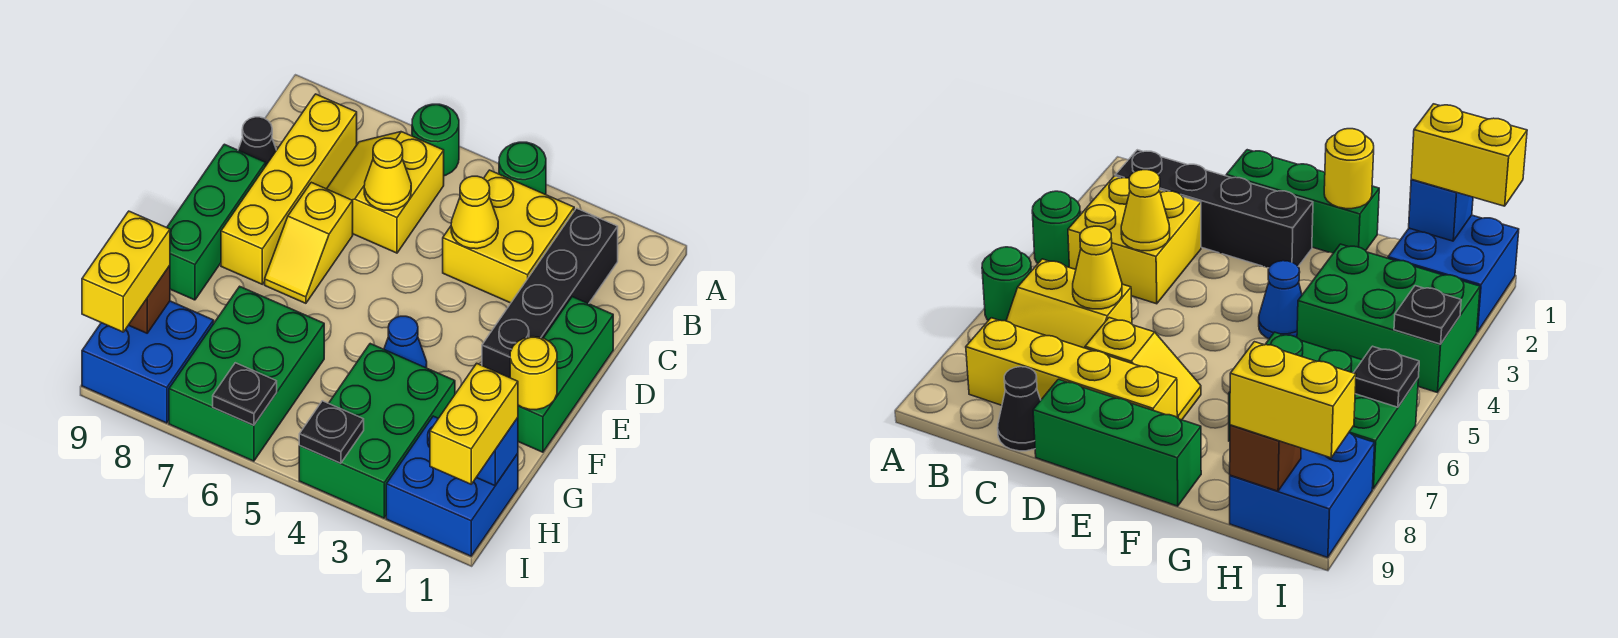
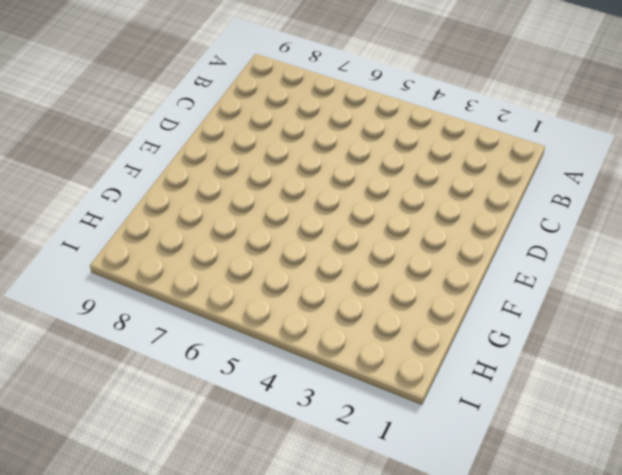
none -> green round brick A4 level 1
none -> green round brick A6 level 1
none -> black brick B2:E2 level 1

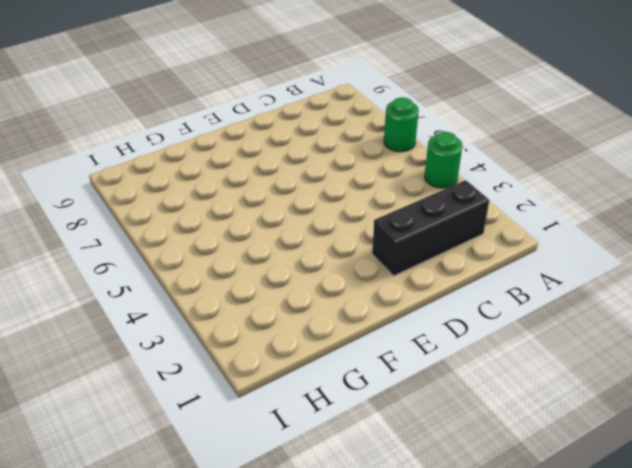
black brick B2:D2 level 1 -> black brick B2:E2 level 1
none -> yellow brick B3:C4 level 1
none -> yellow slope B6:C7 level 1 top 6
none -> yellow brick B8:E8 level 1

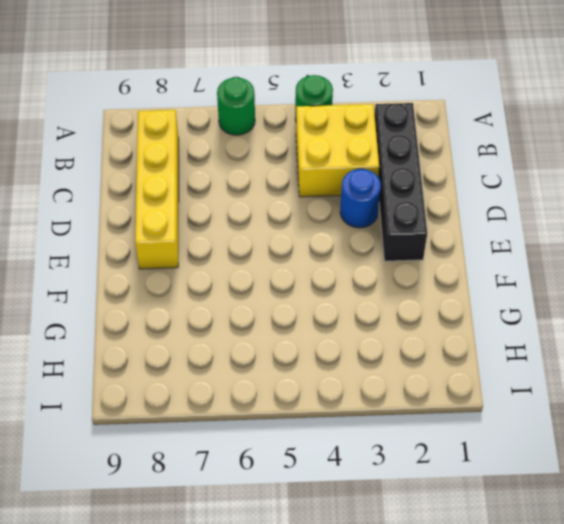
blue round brick D3 level 1 -> none
none -> yellow slope B6:C7 level 1 top 6
none -> black cone C9 level 1
none -> green brick D1:F1 level 1

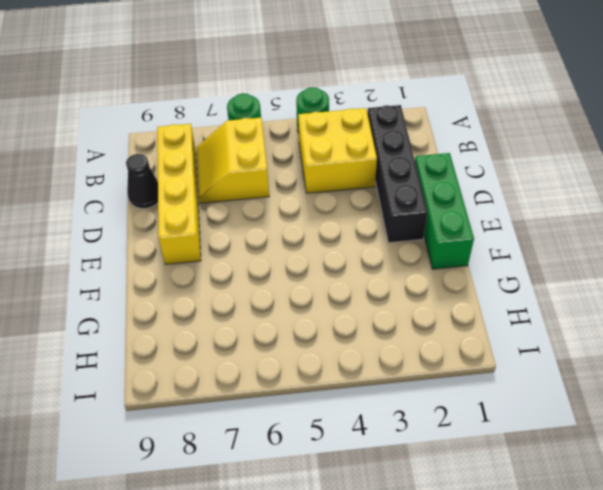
none -> yellow slope D7:E7 level 1 top D
none -> green brick D9:F9 level 1
none -> blue cone F4 level 1

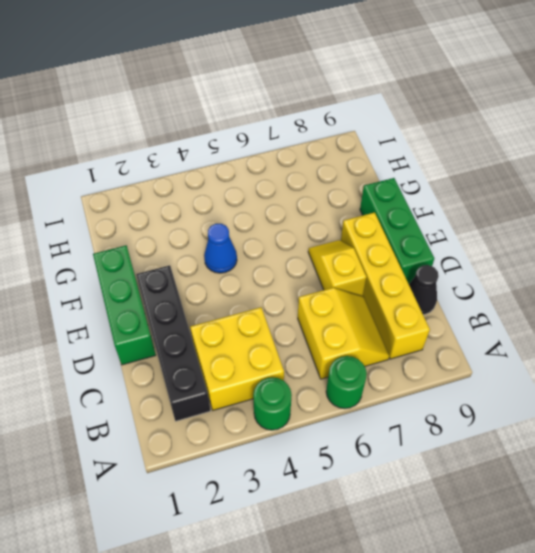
none -> green brick G3:I4 level 1
none -> green brick G6:I7 level 1
none -> blue brick H1:I2 level 1

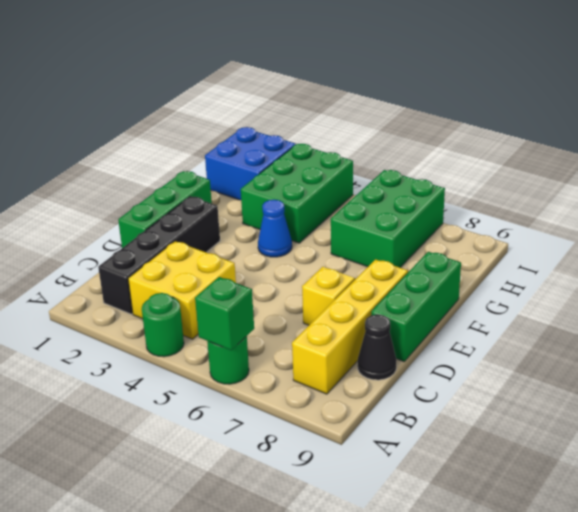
green brick A6 level 2 -> none
none -> yellow slope B6:C7 level 1 top 6
none -> blue brick H8:I9 level 1
none -> yellow cone C4 level 2

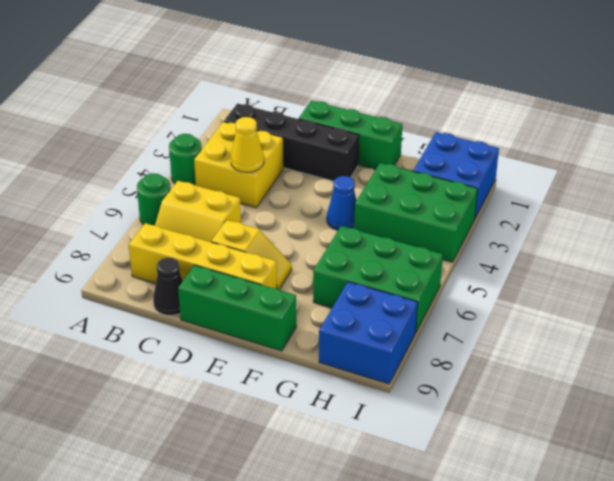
none -> yellow cone C6 level 2
none -> yellow round brick F1 level 2
none -> blue brick H1 level 2

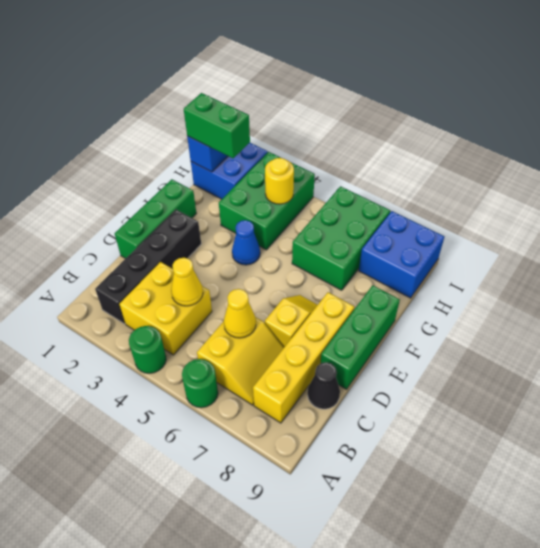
green brick H1:H2 level 3 -> yellow brick H1:I1 level 3
yellow round brick H4 level 2 -> yellow round brick F1 level 2
none -> brown brick H9 level 2
none -> black plate I4 level 2
none -> black plate I6 level 2

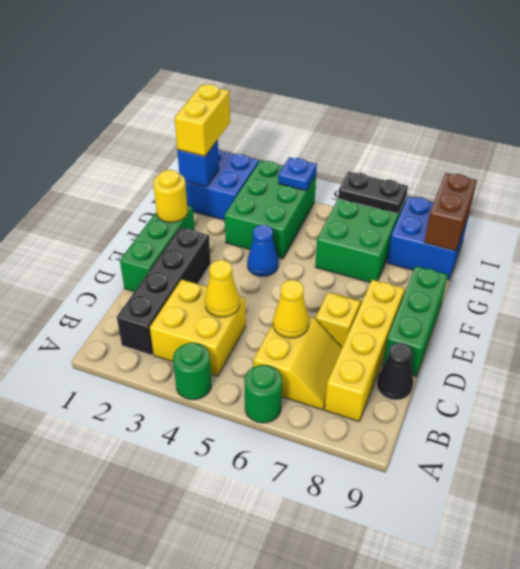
brown brick H9:I9 level 2 -> brown brick H9 level 2
blue plate I4 level 2 -> black plate I4 level 2
black plate I6:I7 level 2 -> black plate I6 level 2
none -> yellow brick H9:I9 level 3

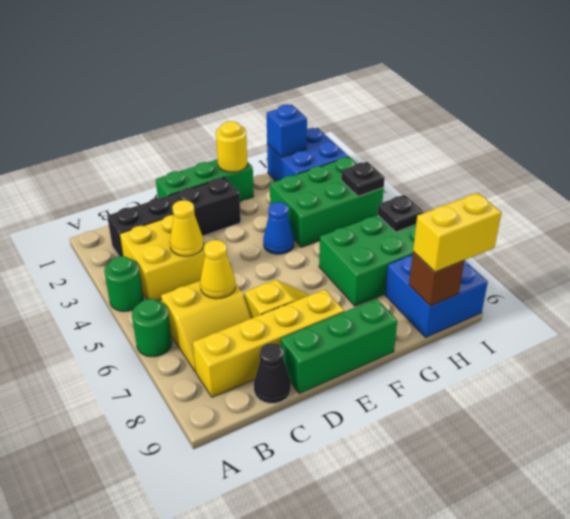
none -> yellow brick H1:I1 level 3

